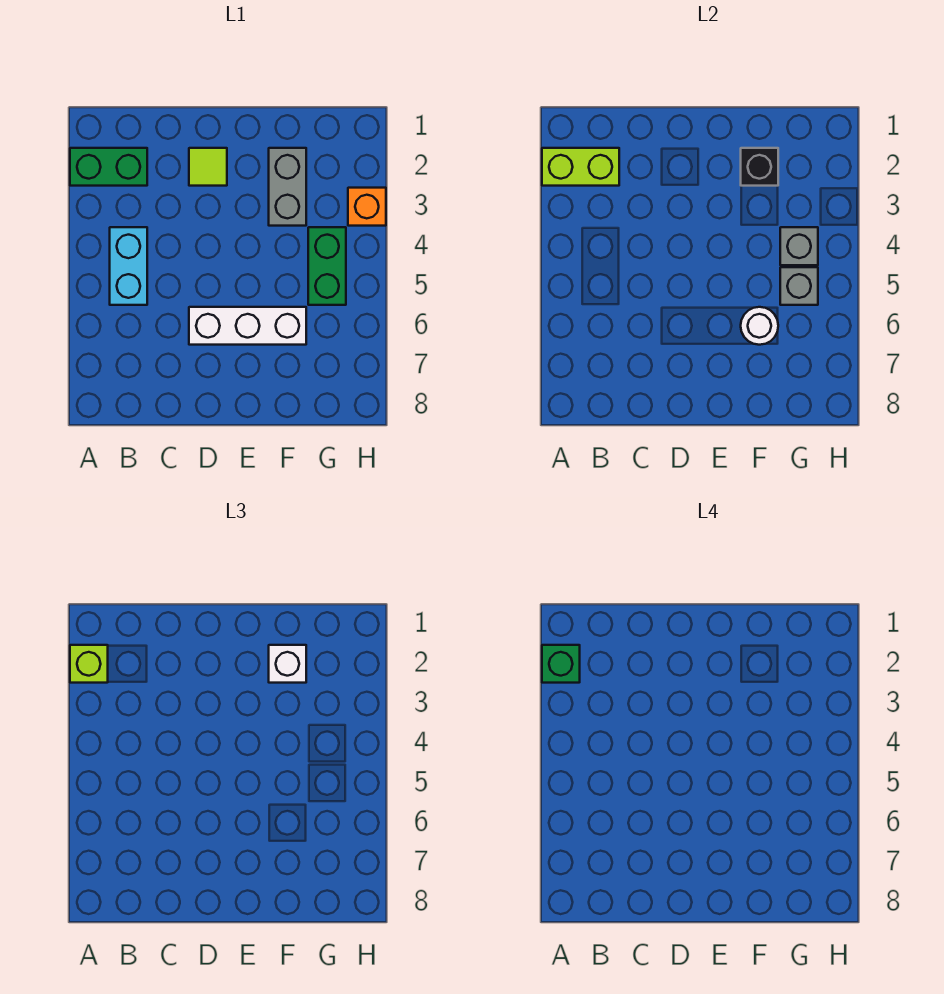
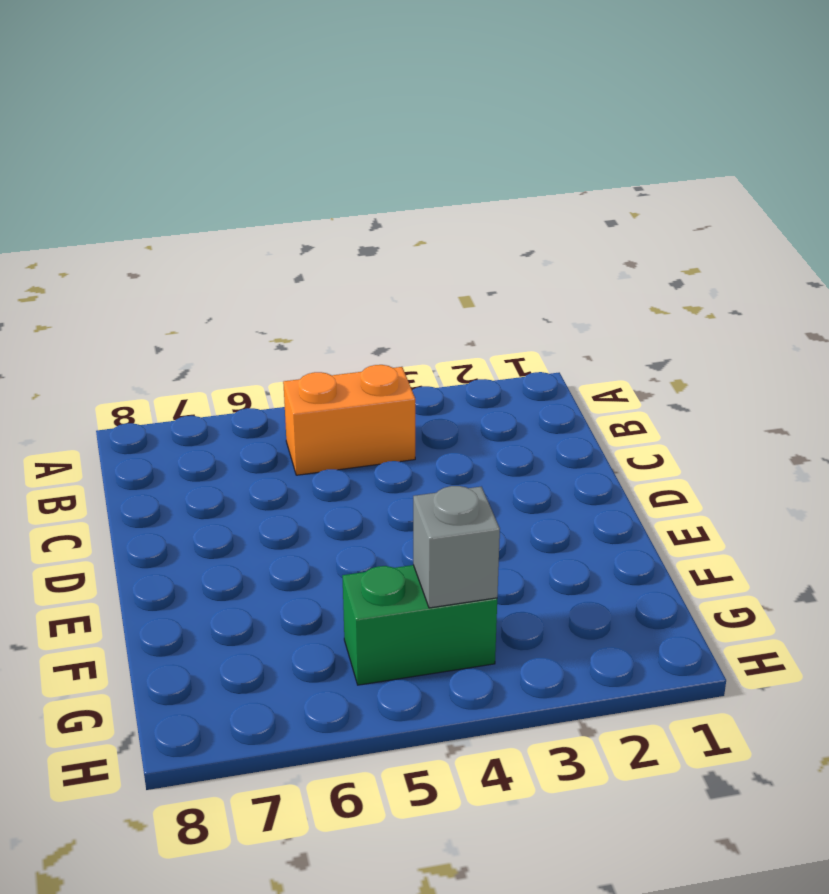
orange brick B4:B5 level 1 -> cyan brick B4:B5 level 1
none -> green brick A2:B2 level 1
none -> lime tile D2 level 1
none -> white brick D6:F6 level 1

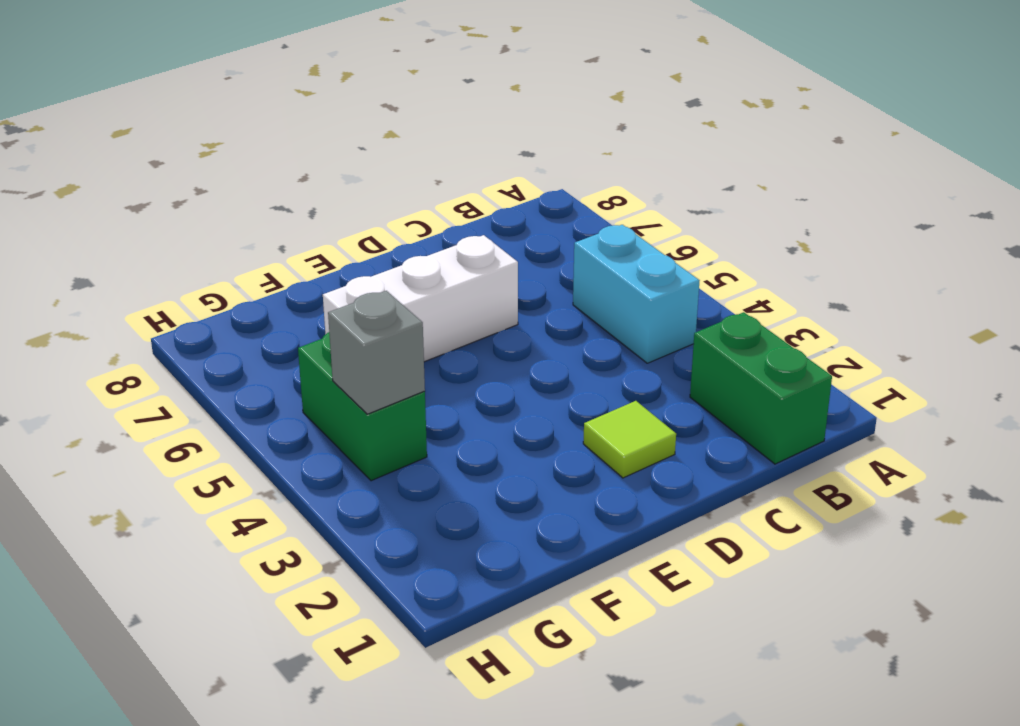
green brick B1:B2 level 1 -> green brick A2:B2 level 1
none -> grey brick F2:F3 level 1
none -> orange brick H3 level 1
none -> lime brick A2:B2 level 2

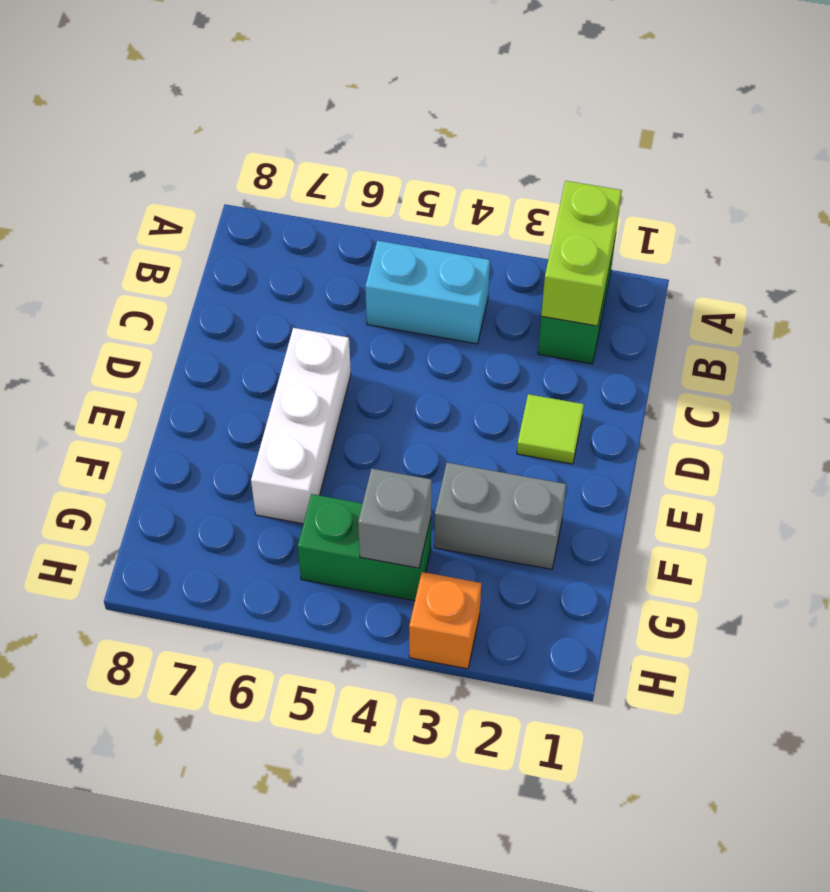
none -> black brick F2 level 2
none -> white round brick F6 level 2
none -> grey brick G5 level 2

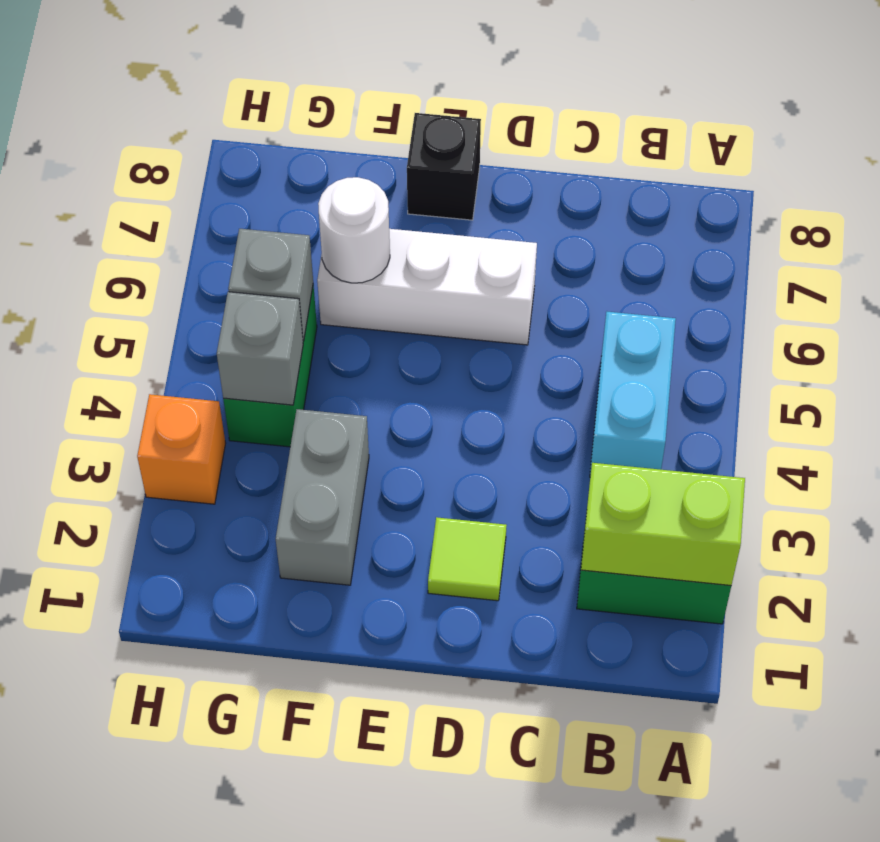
black brick E8 level 1 -> black brick F2 level 2
none -> lime brick A2 level 3
none -> white brick F2 level 3
none -> green brick A2 level 4

